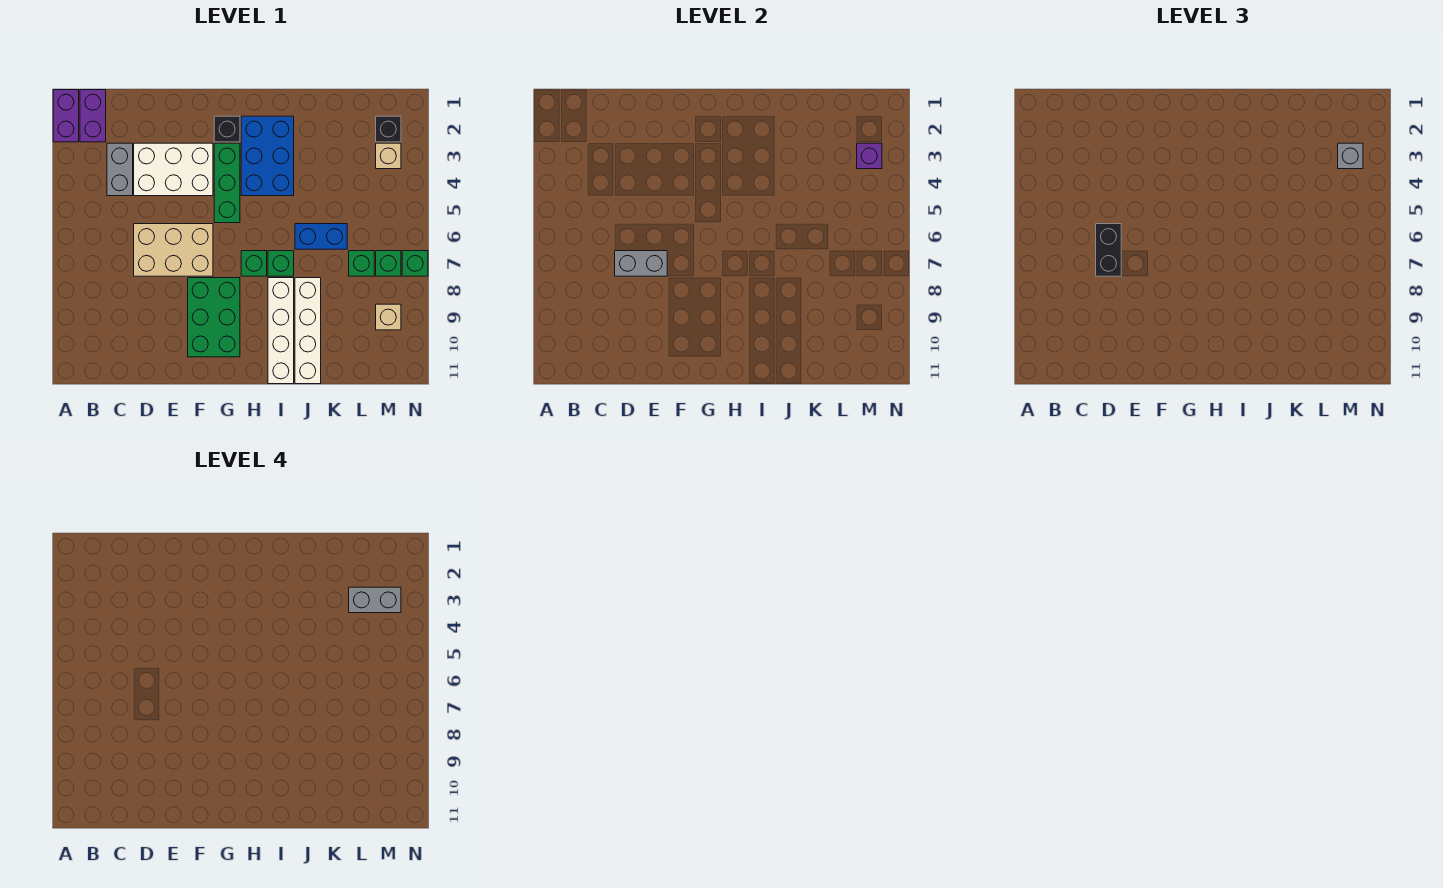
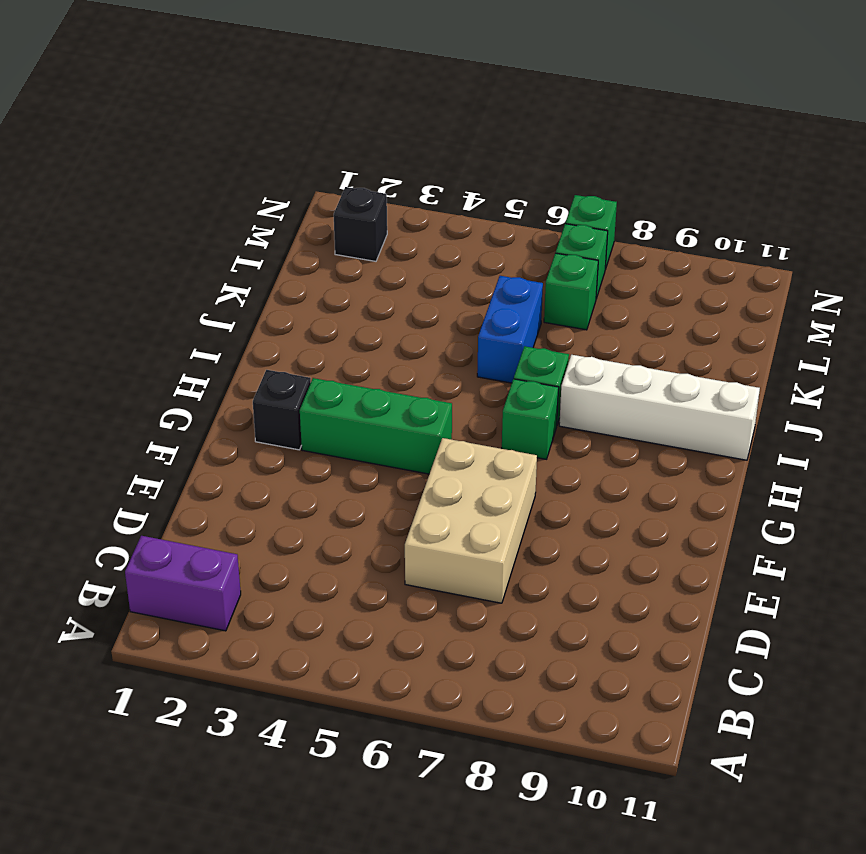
none -> purple brick A1:A2 level 1
none -> grey brick C3:C4 level 1
none -> white brick D3:F4 level 1

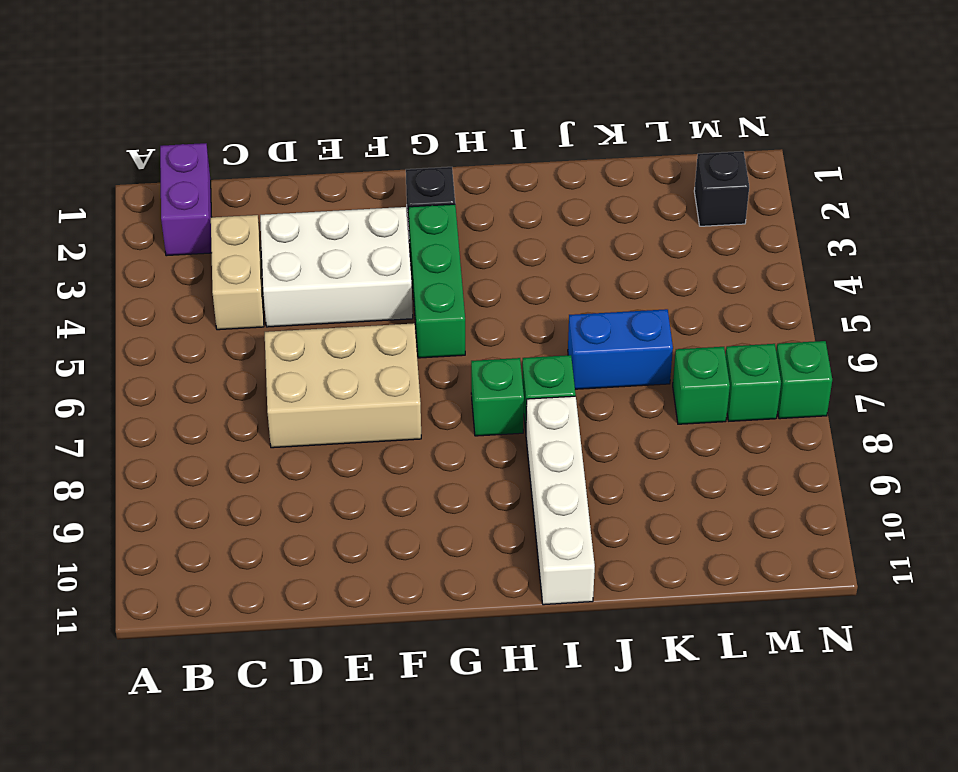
tan brick C3:C4 level 1 -> grey brick C3:C4 level 1
none -> purple brick A1:A2 level 1
none -> green brick F8:G10 level 1
none -> blue brick H2:I4 level 1

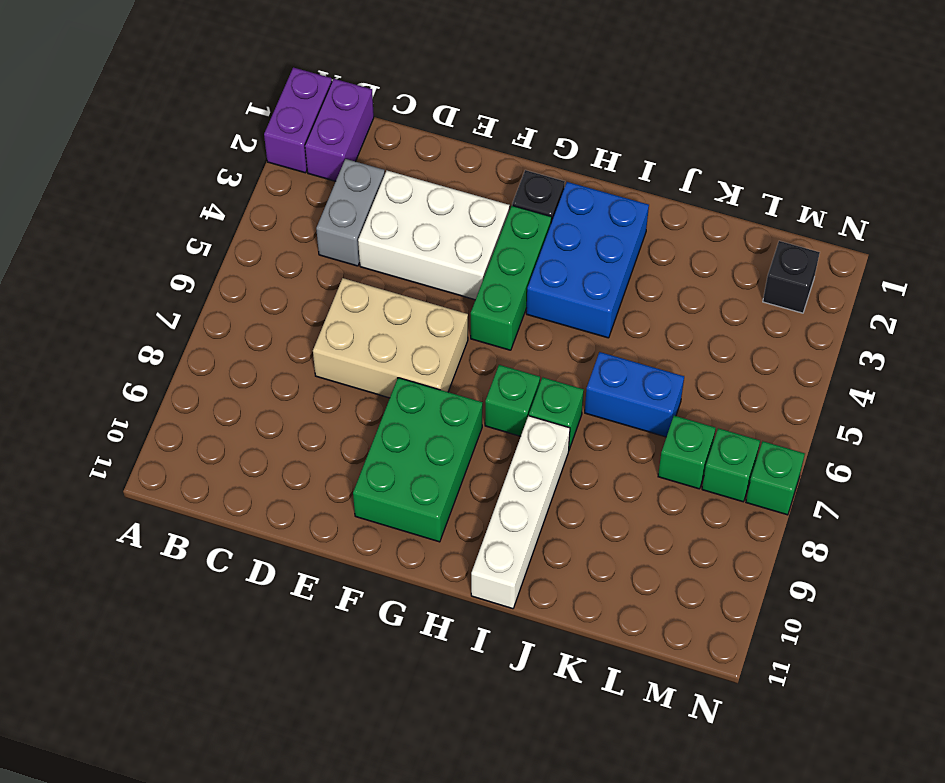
none -> white brick J8:J11 level 1
none -> tan brick M3 level 1
none -> tan brick M9 level 1

